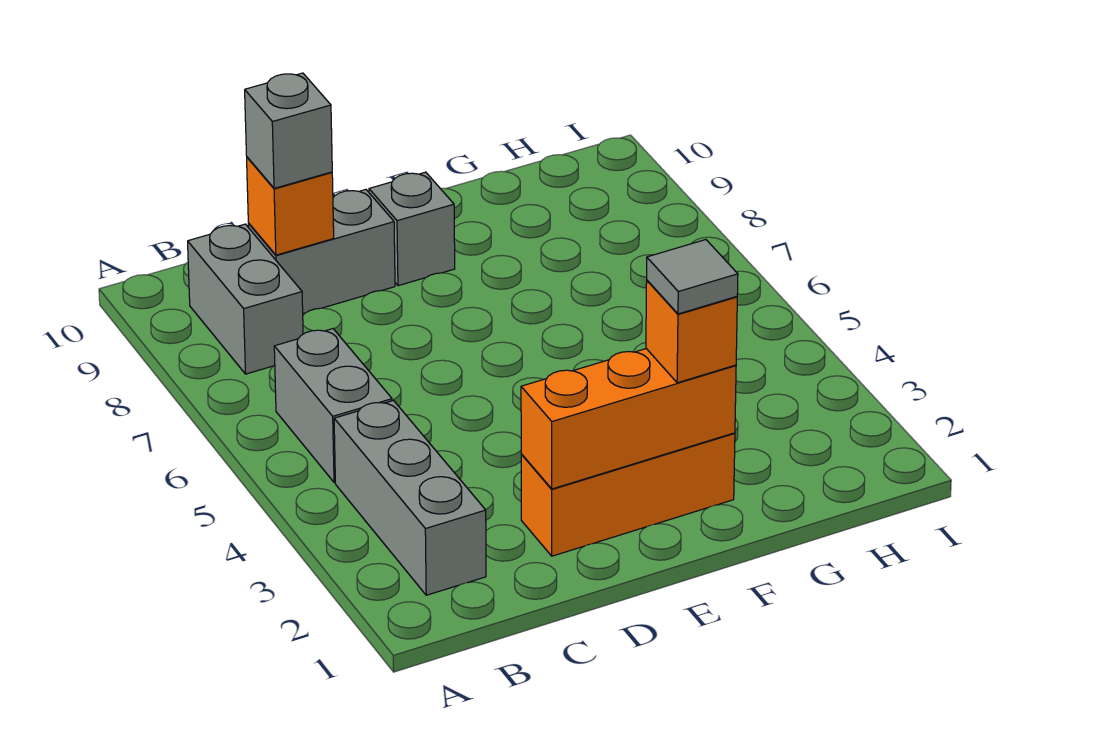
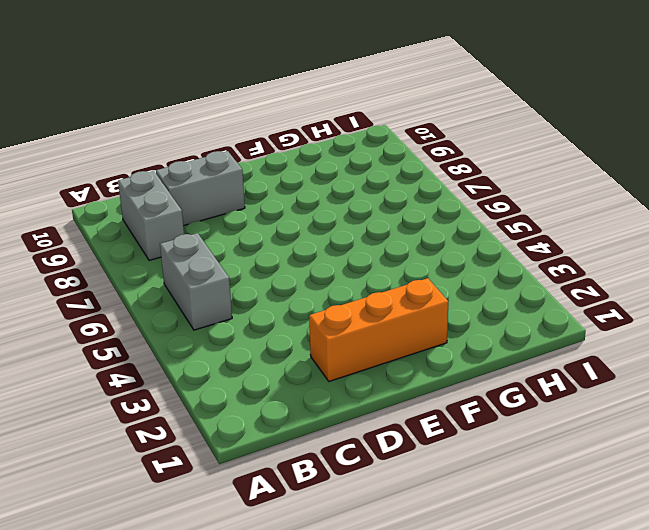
none -> grey brick B2:B4 level 1
none -> grey brick E9 level 1

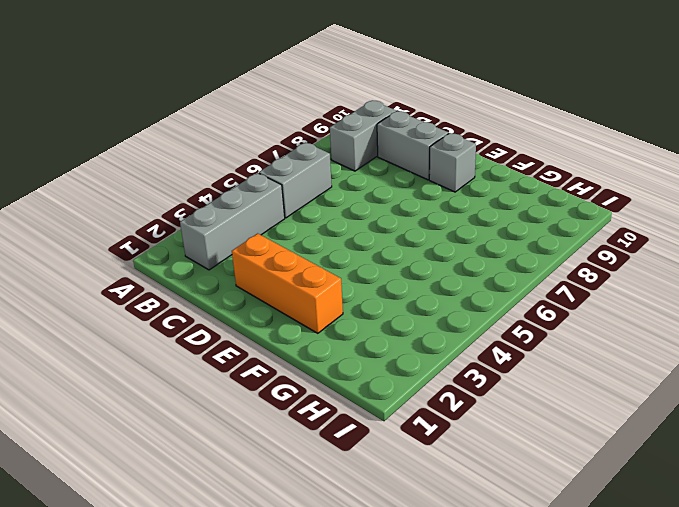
none -> orange brick C9 level 2
none -> orange brick D2:F2 level 2

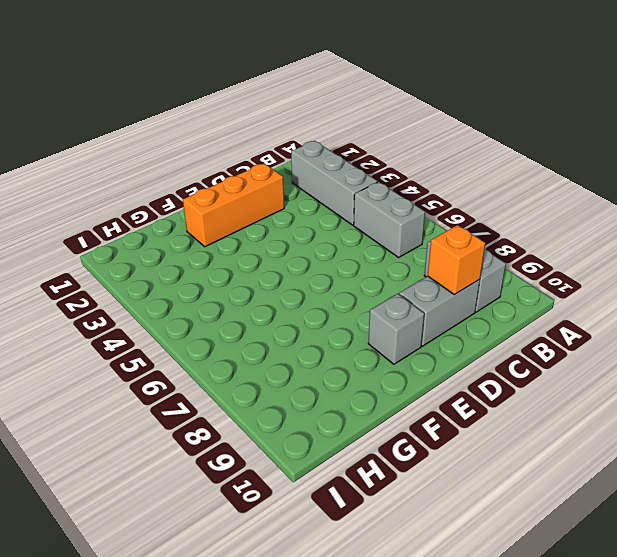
none -> orange brick D2:F2 level 2
none -> grey brick C9 level 3

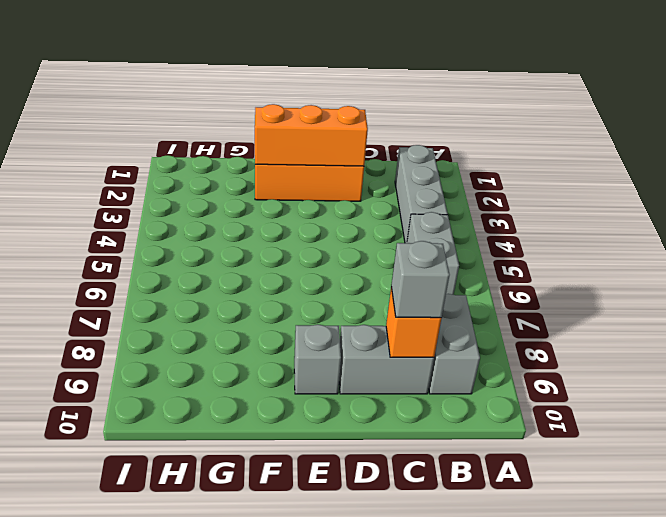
none -> orange brick F2 level 3
none -> grey tile F2 level 4

